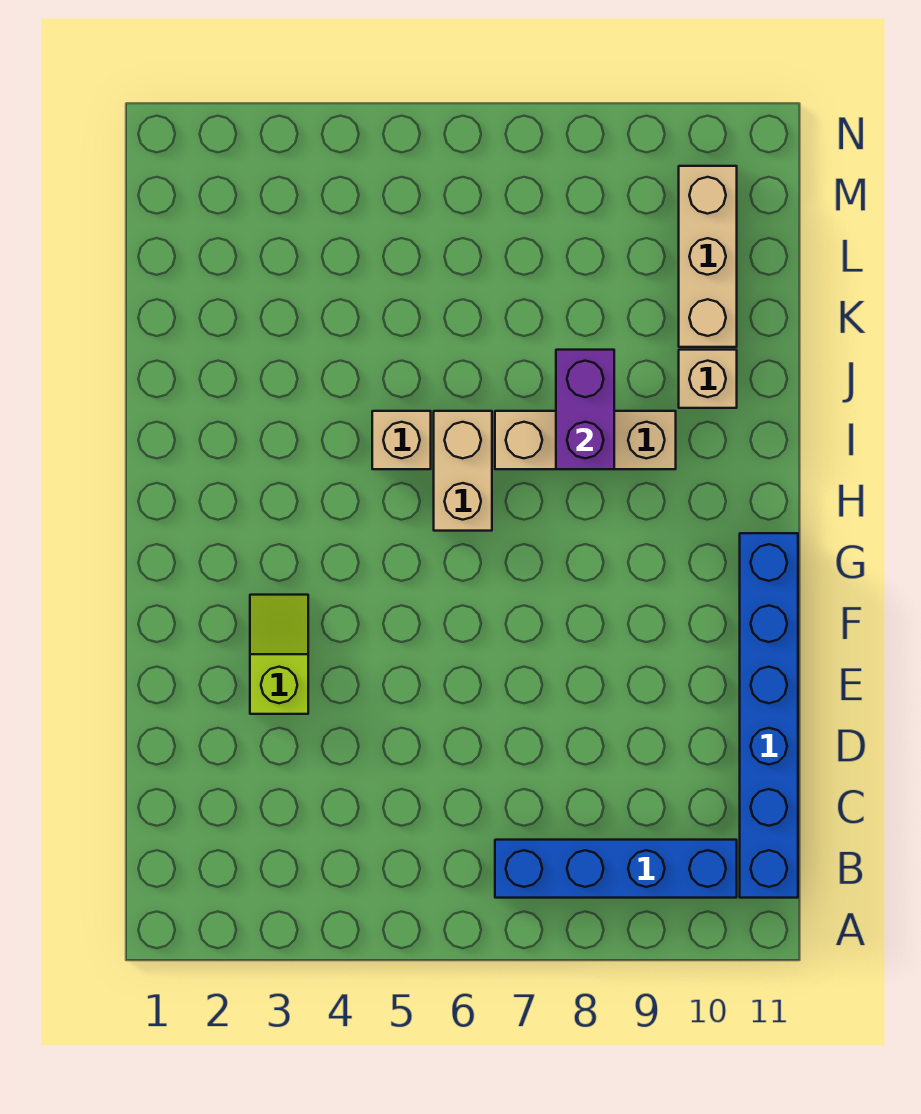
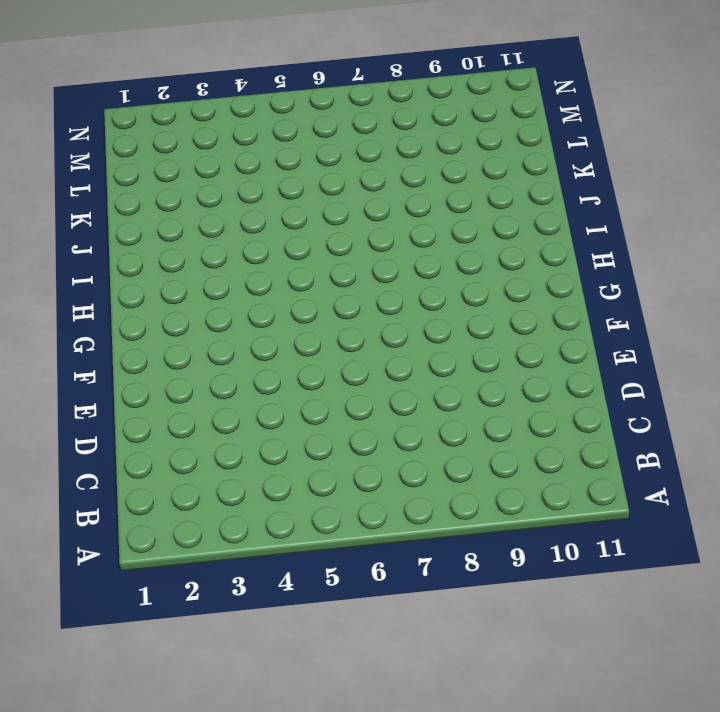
none -> blue brick B7:B10 level 1
none -> blue brick B11:G11 level 1

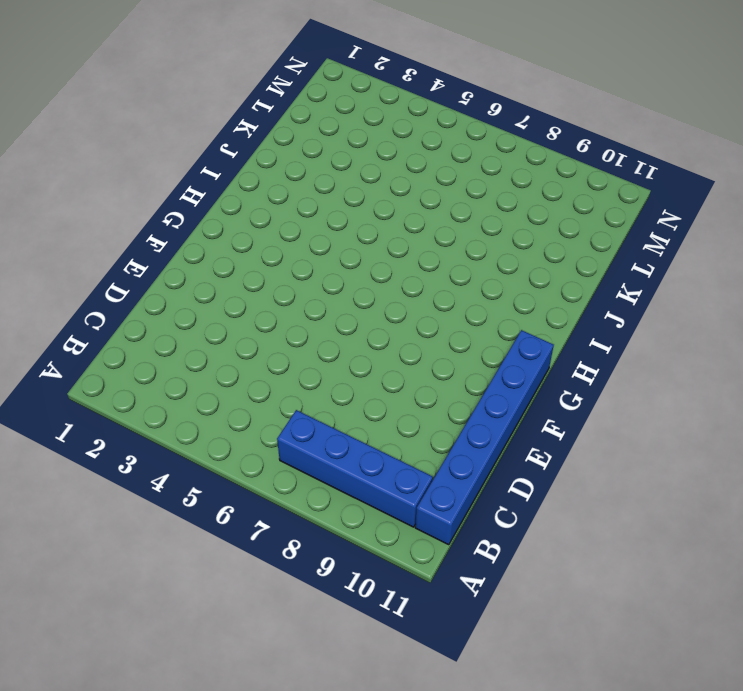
none -> lime slope E3:F3 level 1 top E
none -> tan brick H6:I6 level 1

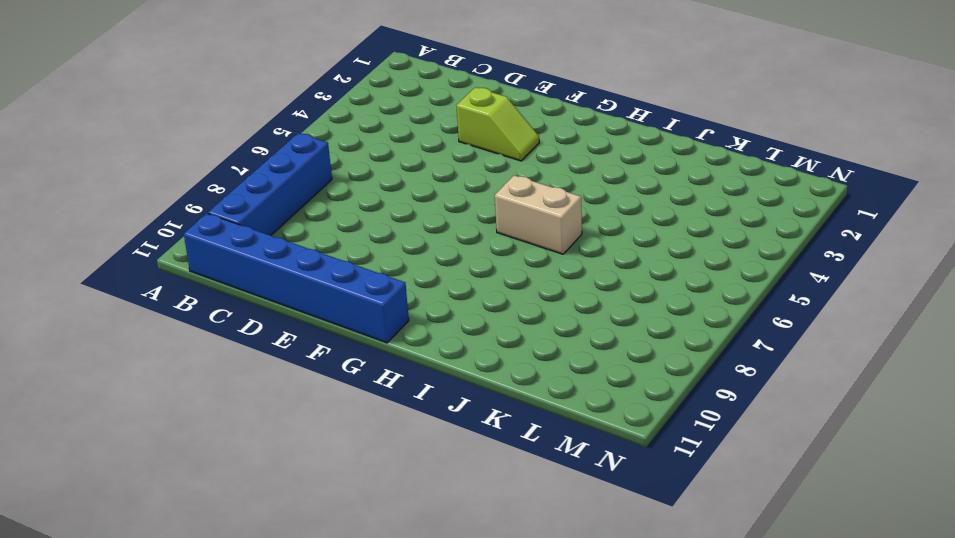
none -> tan brick I5 level 1
none -> tan brick I7:I9 level 1

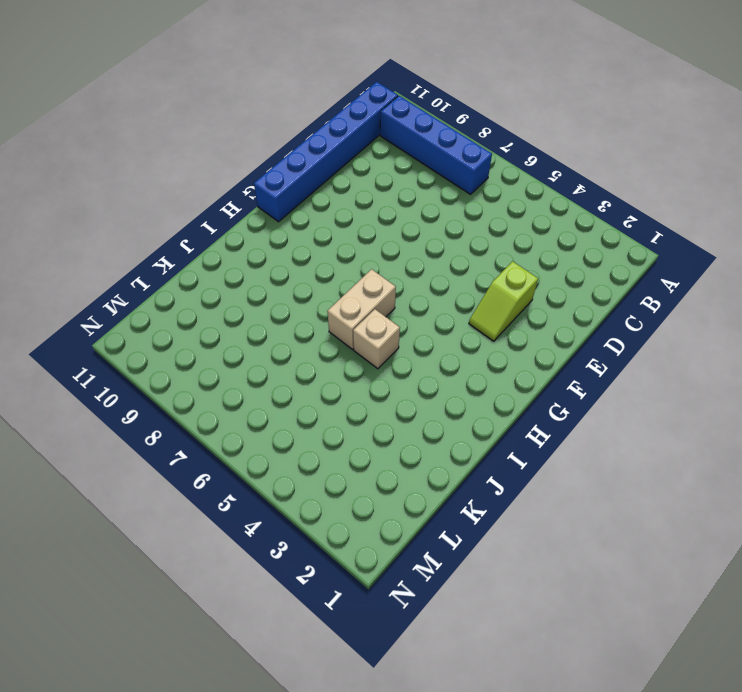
none -> tan brick I7:I9 level 1
none -> tan brick J10 level 1

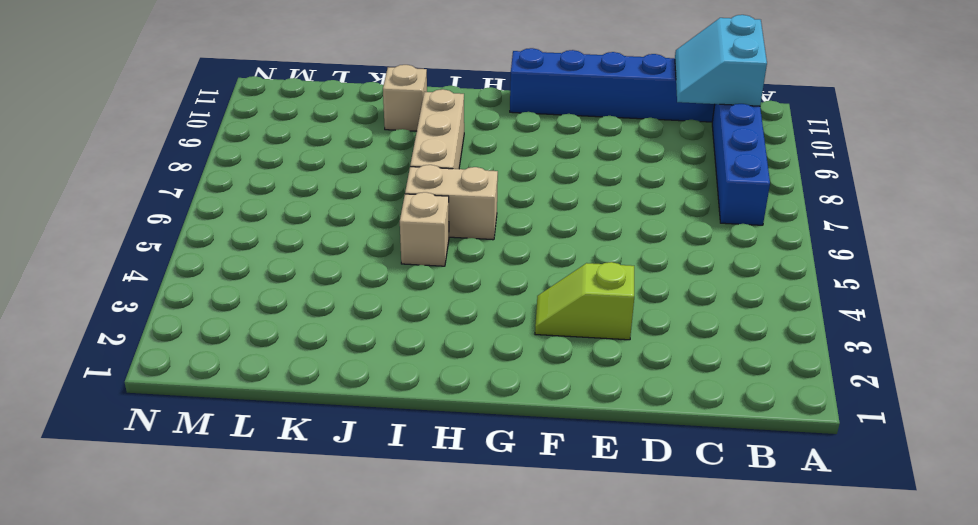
cyan slope B10:C11 level 2 top B -> none
none -> tan brick K10:M10 level 1
none -> purple brick I8:J8 level 2

